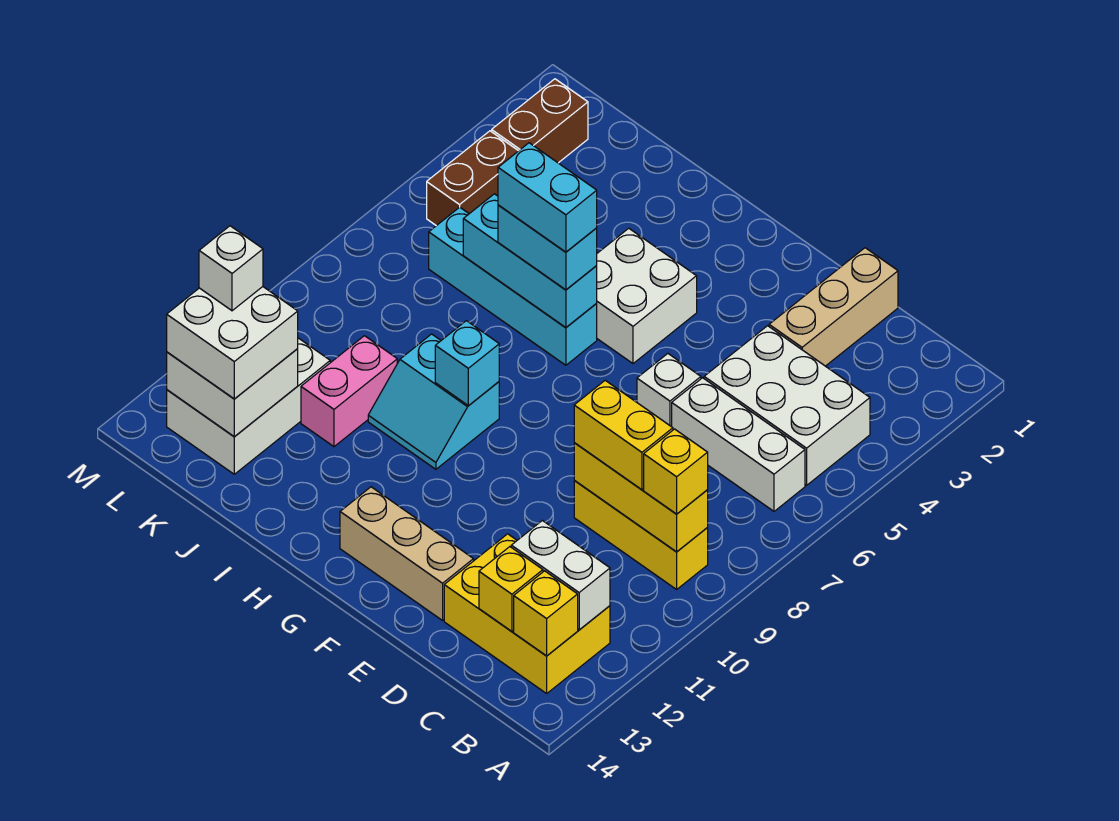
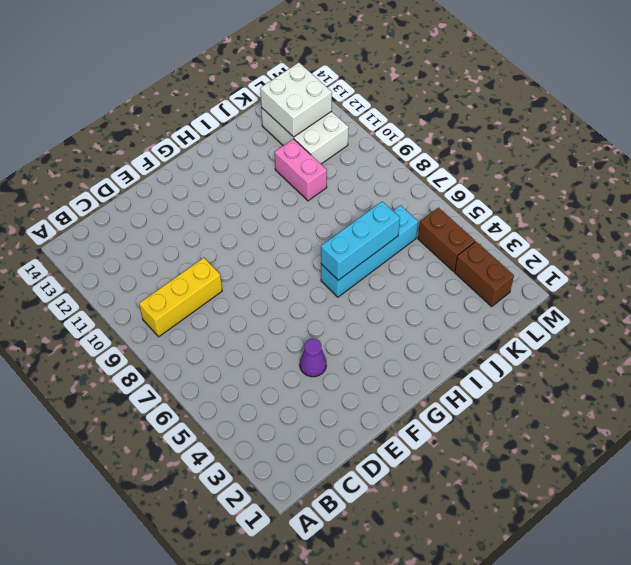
purple cone E4 level 1 -> none
none -> white brick B4:D5 level 1
none -> white brick B6:D6 level 1
none -> yellow brick B12:D13 level 1

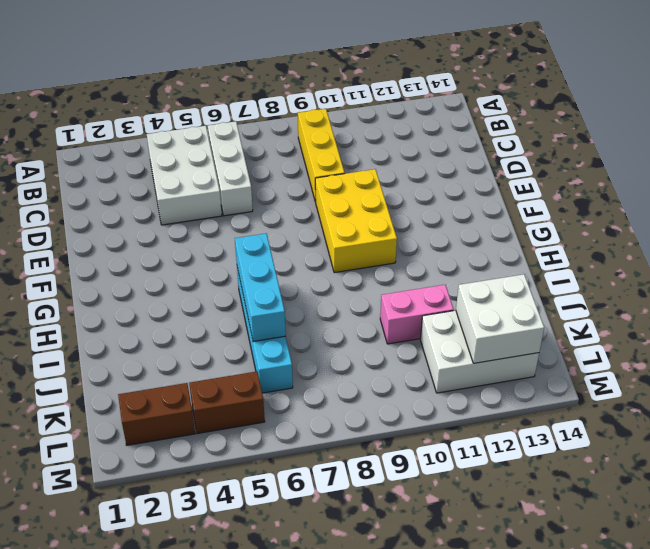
yellow brick E9:G10 level 1 -> yellow brick B12:D13 level 1
none -> tan brick D1:D3 level 1
none -> white brick E6 level 1
none -> tan brick E13:G13 level 1

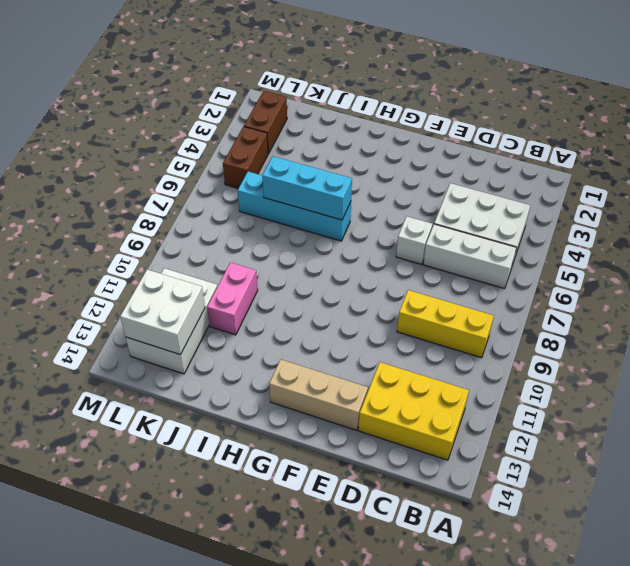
none -> tan brick D1:D3 level 1
none -> white brick G4:H5 level 1
none -> cyan slope H9:I10 level 1 top 9

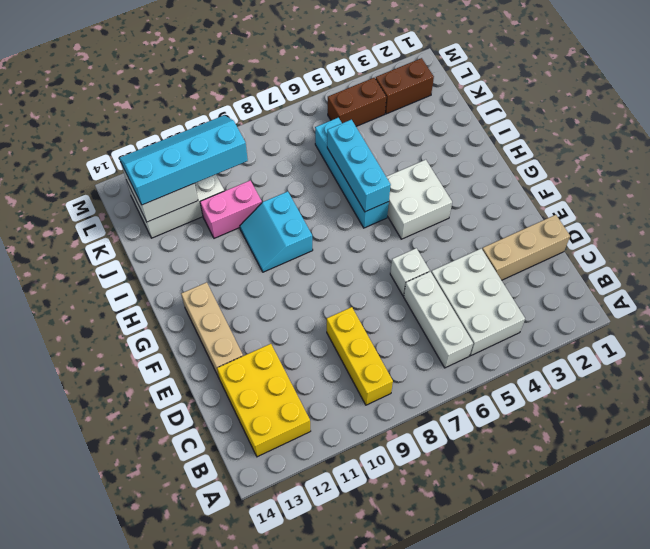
cyan slope K10:L13 level 3 top K -> white brick K12:L13 level 3
none -> yellow brick B9:D9 level 2
none -> white brick B12:C12 level 2
none -> yellow brick B13 level 2

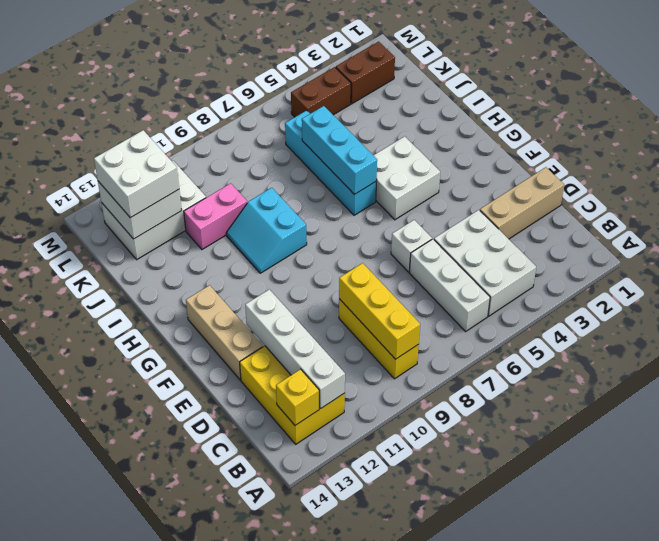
white brick B12:E12 level 2 -> white brick B12:C12 level 2
none -> yellow brick C13 level 2
none -> cyan brick H9 level 2
none -> yellow brick B9 level 3

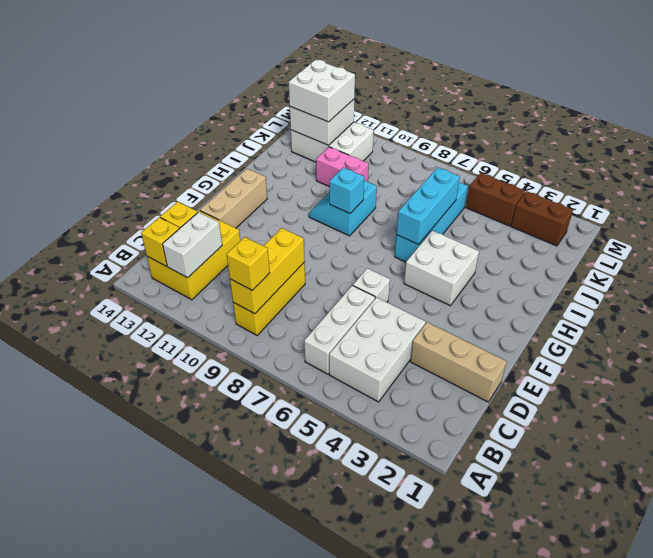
none -> yellow brick C9:D9 level 3
none -> cyan brick H6:I6 level 3
none -> cyan brick H6:I6 level 4

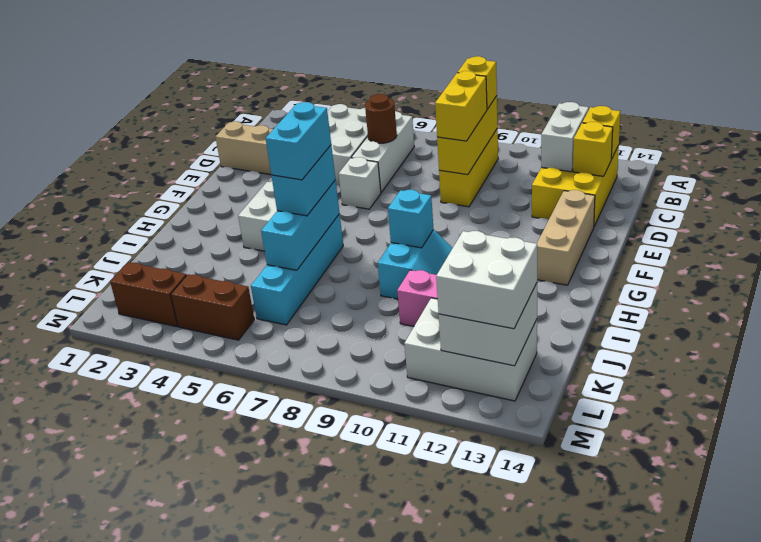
brown round brick C6 level 2 -> none
none -> white brick L12 level 4

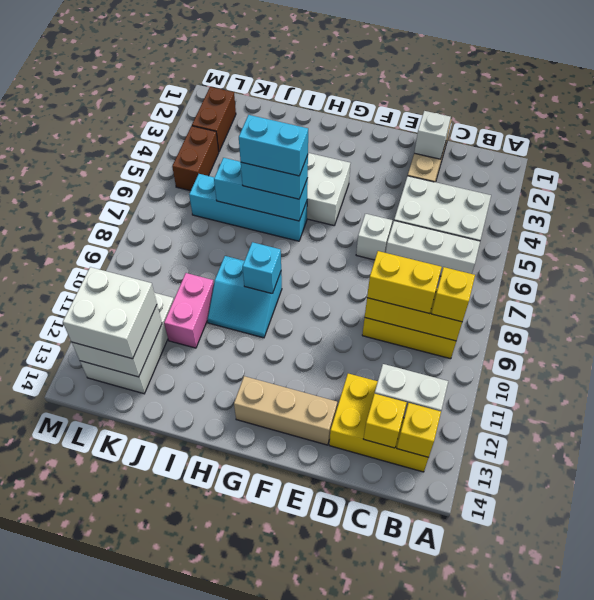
white brick D2 level 2 -> white brick L12 level 4

